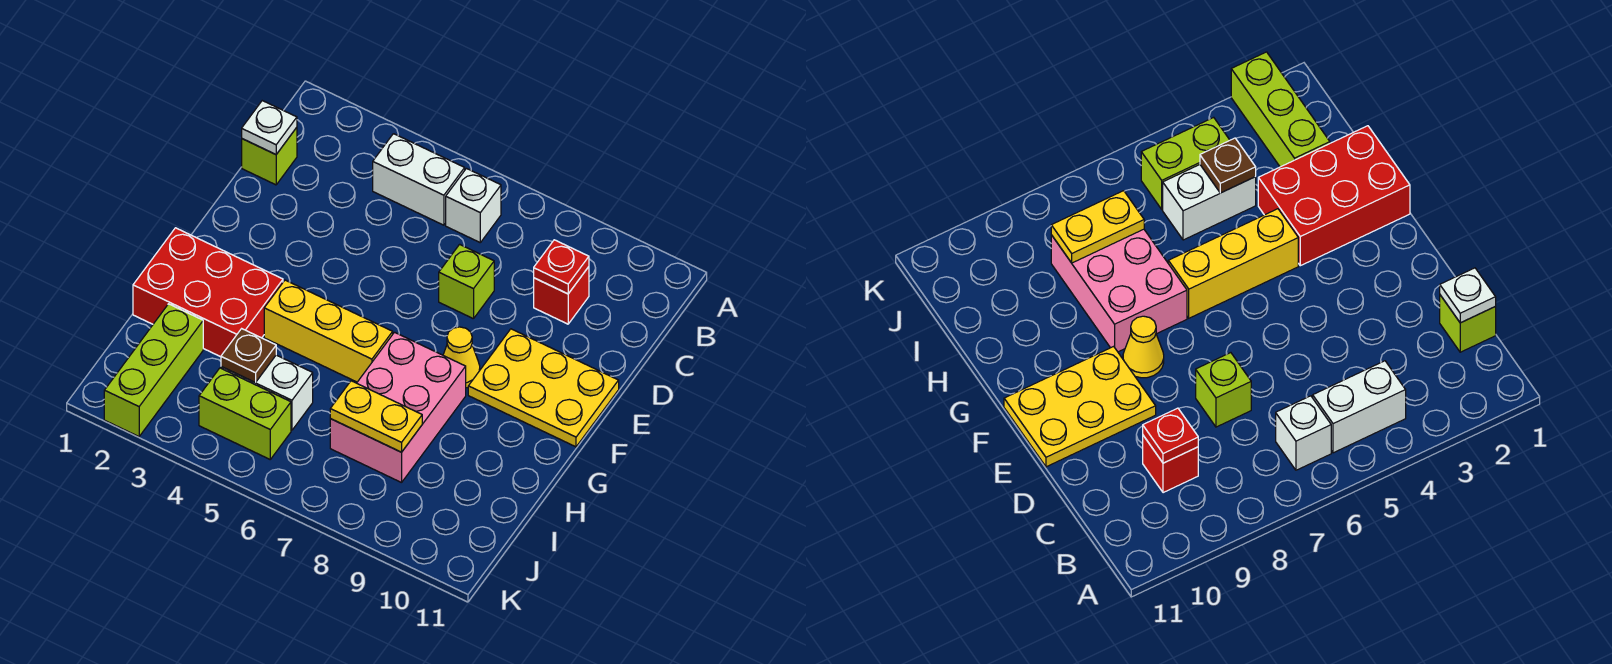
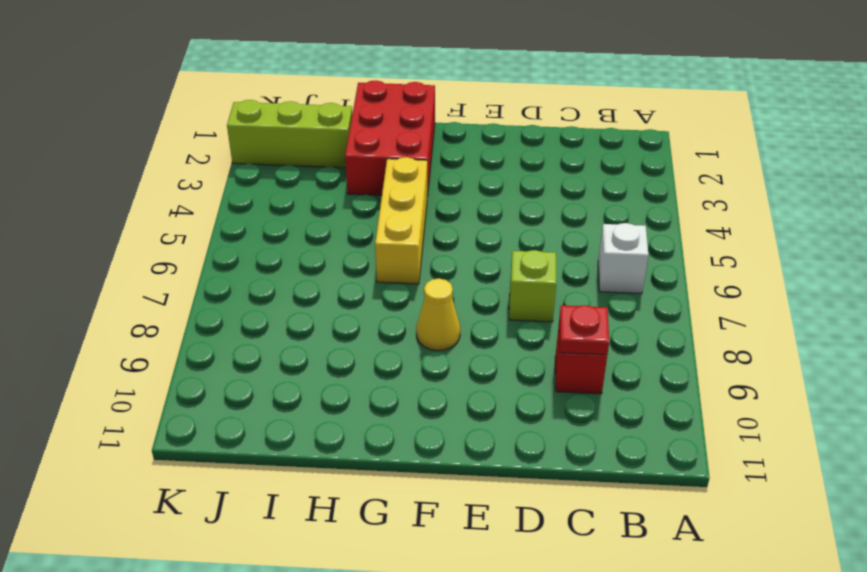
none -> white brick B4:B5 level 1
none -> lime brick C1 level 1
none -> yellow plate E9:F11 level 1

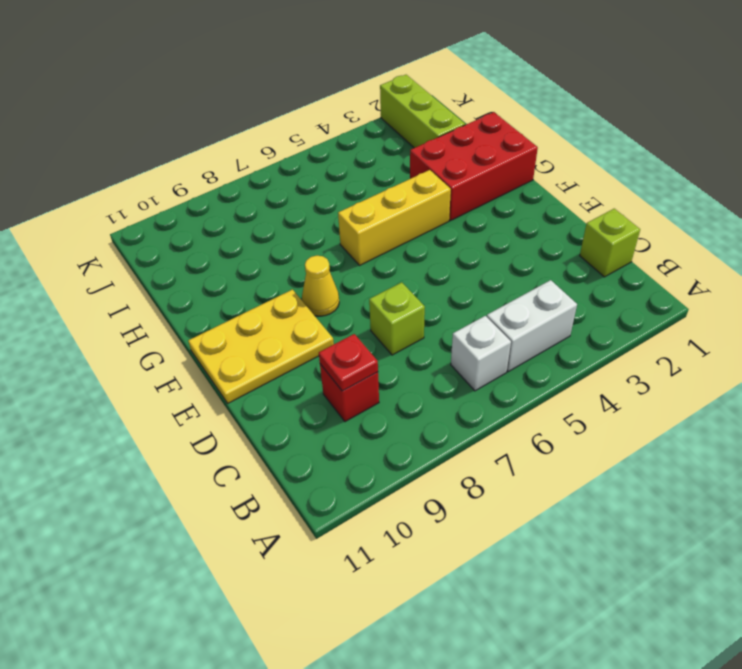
none -> pink brick G7:I8 level 1
none -> white brick I4:I5 level 1
none -> lime brick J4:J5 level 1

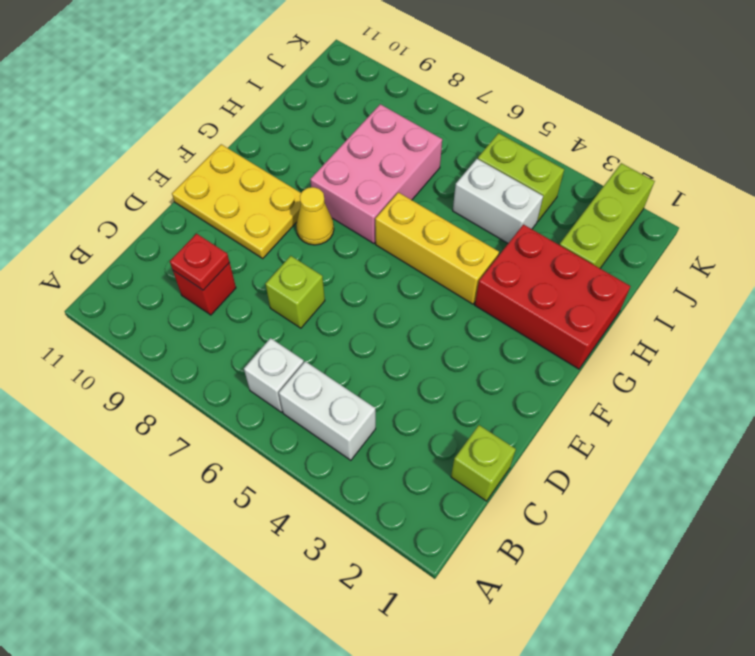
none -> white plate C1 level 2
none -> brown plate I4 level 2
none -> yellow plate I7:I8 level 2

